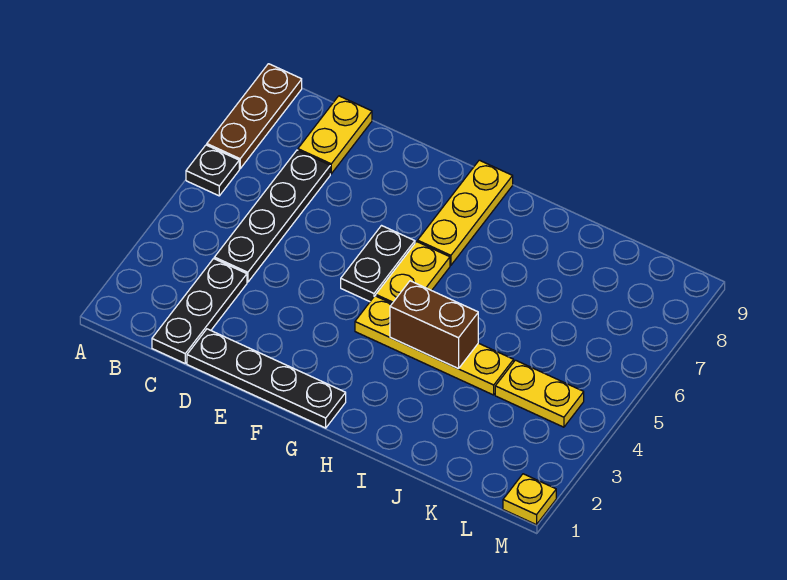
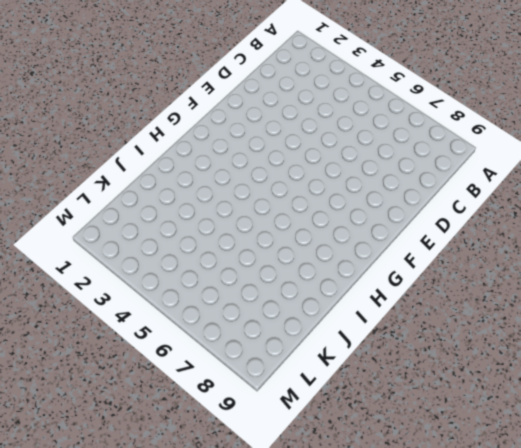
none -> black plate A6 level 1
none -> brown plate A7:A9 level 1
none -> black plate C1:C3 level 1

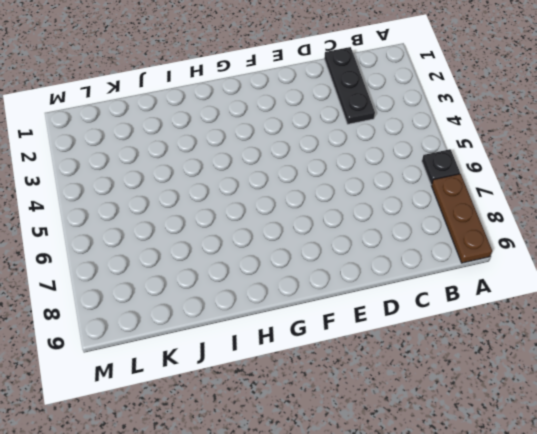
none -> black plate C4:C7 level 1
none -> yellow plate C8:C9 level 1
none -> black plate D1:G1 level 1

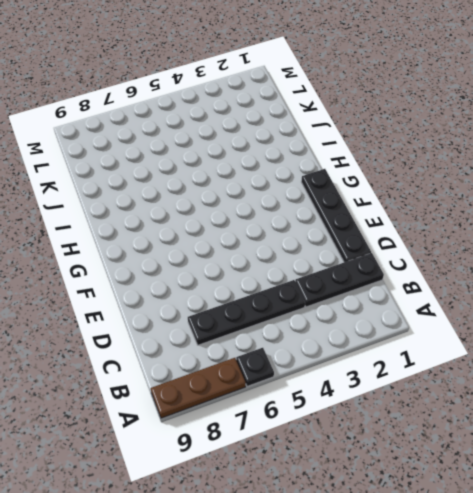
none -> yellow plate C8:C9 level 1
none -> black plate F5:F6 level 1
none -> yellow plate G4:J4 level 1

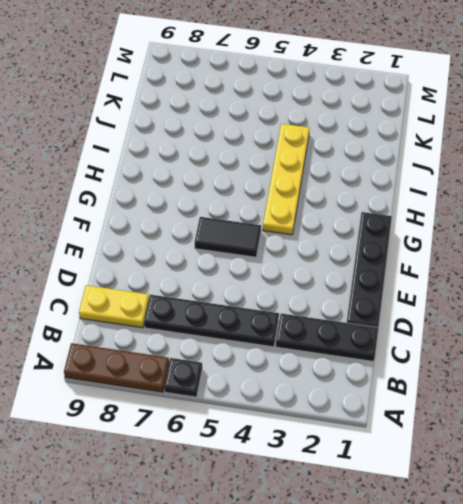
black tile F5:F6 level 1 -> black plate F5:F6 level 1
none -> yellow plate G5:G6 level 1
none -> yellow plate G7:G9 level 1
none -> yellow plate K4:L4 level 1

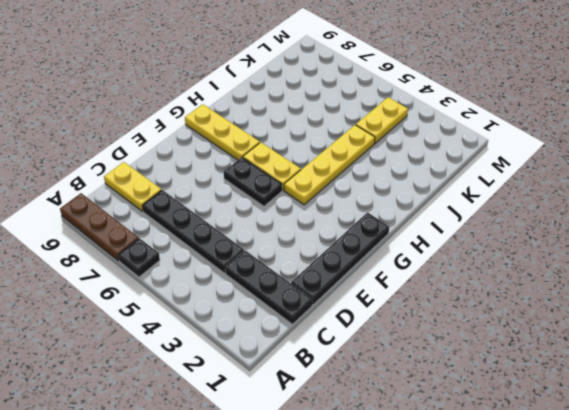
none -> yellow plate M1 level 1
none -> brown brick H4:I4 level 2

